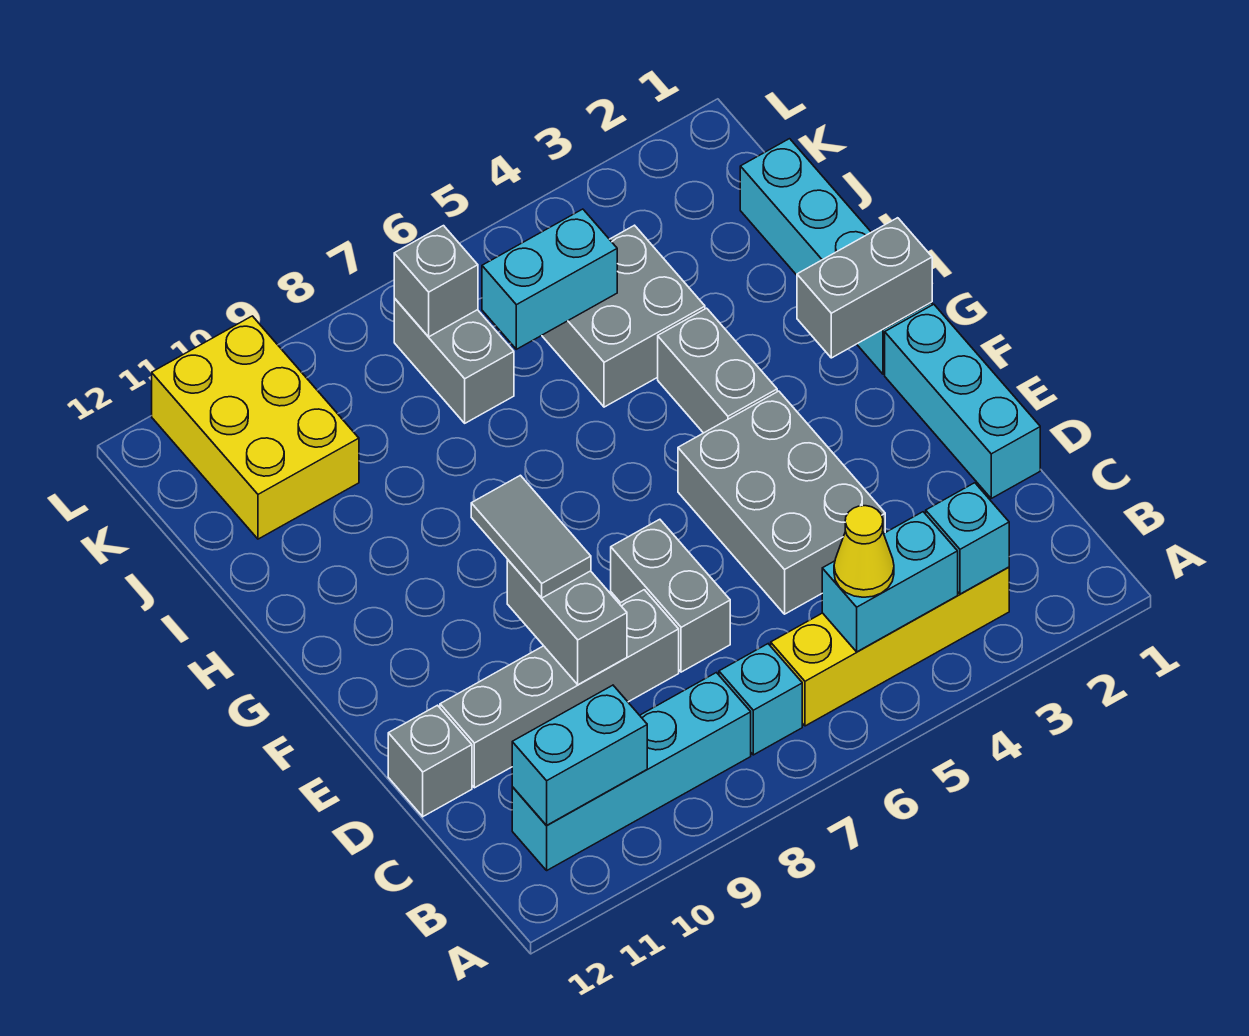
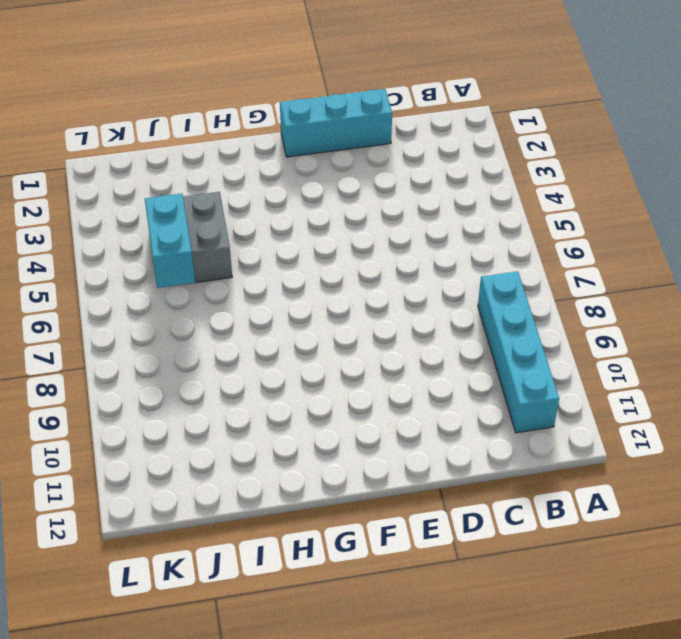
none -> yellow brick B3:B6 level 1
none -> cyan brick B7 level 1
none -> grey brick D4:F5 level 1

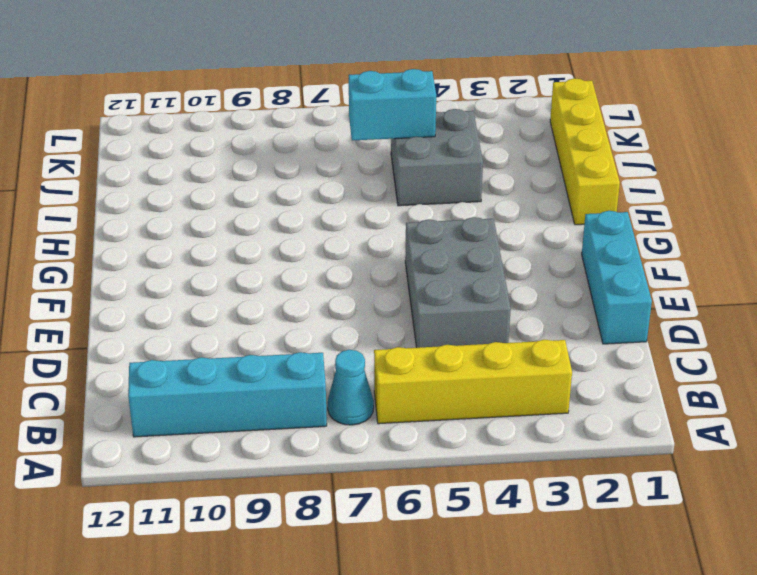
cyan cone B7 level 1 -> cyan brick B7 level 1
yellow brick H1:K1 level 1 -> cyan brick G1:J1 level 1
none -> grey brick D7:E7 level 1
none -> grey brick D8:D11 level 1
none -> grey brick D12 level 1

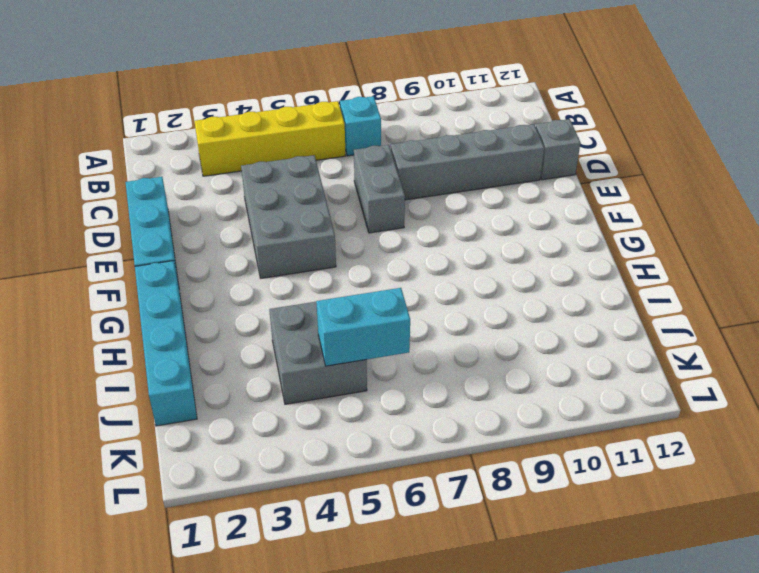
none -> cyan brick B8:B11 level 1
none -> grey brick G4:H4 level 1
none -> grey brick J7:K7 level 1

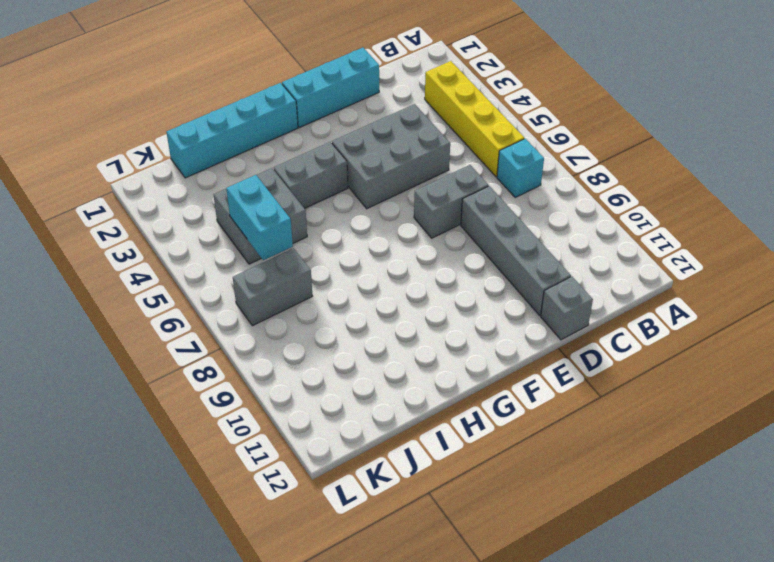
none -> cyan brick B8:B11 level 1
none -> yellow brick J10:L11 level 1
none -> cyan brick B3 level 2

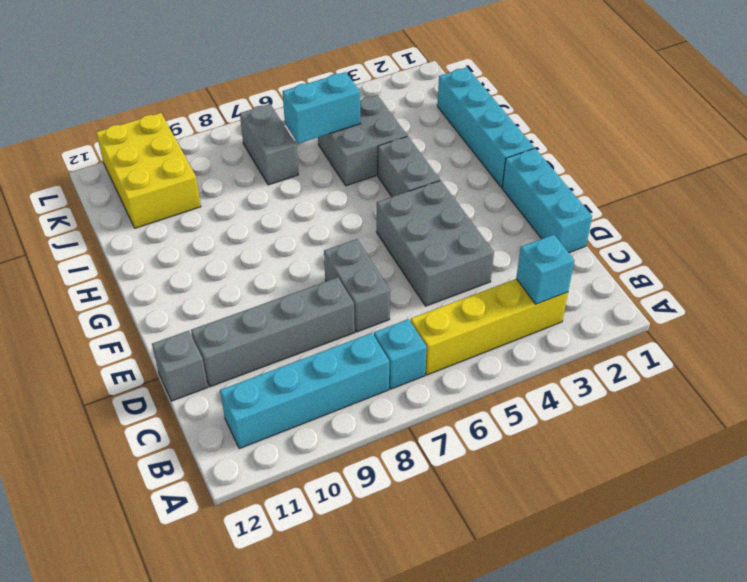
none -> cyan brick B4:B5 level 2
none -> cyan brick B10:B11 level 2
none -> grey brick D9:E9 level 2

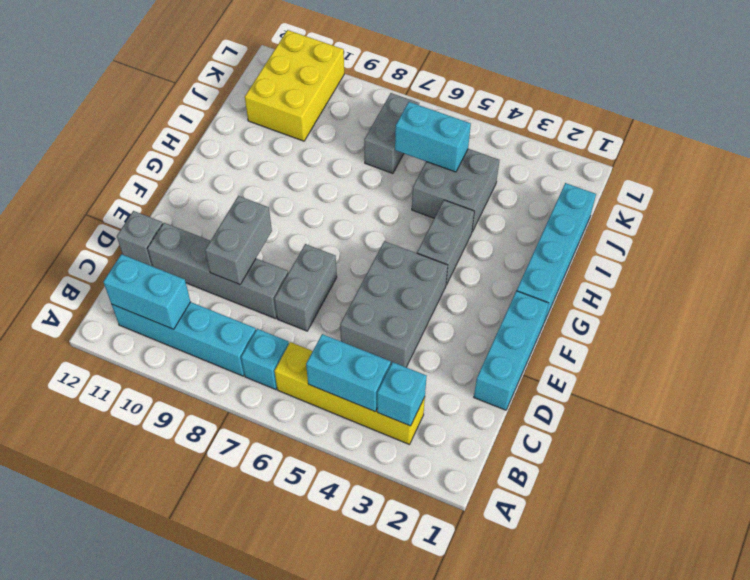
none -> grey brick G1:G2 level 2
none -> grey brick K7 level 2
none -> yellow cone B5 level 3

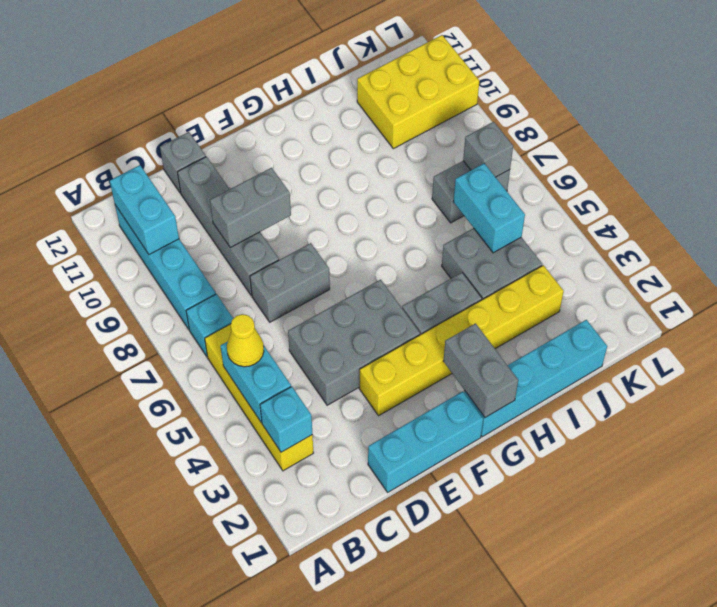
yellow brick E3:J3 level 1 -> none
none -> grey tile E9:F9 level 3

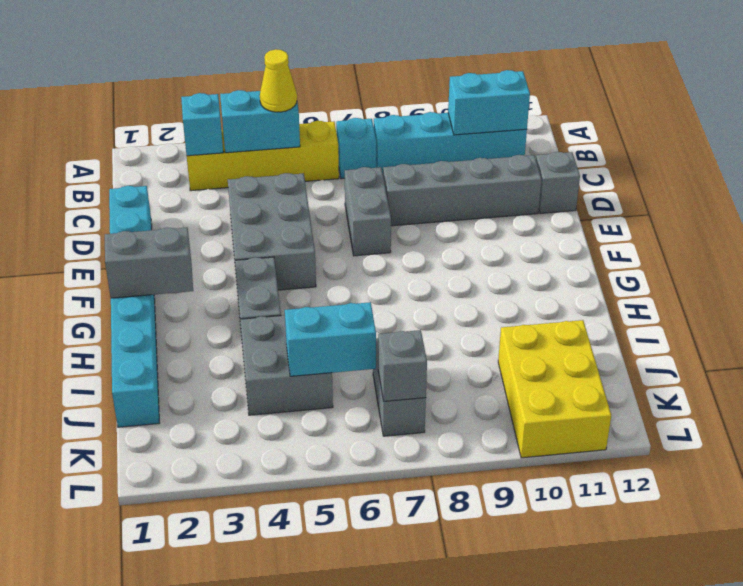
none -> grey brick D9:E9 level 2
none -> grey tile E9:F9 level 3

